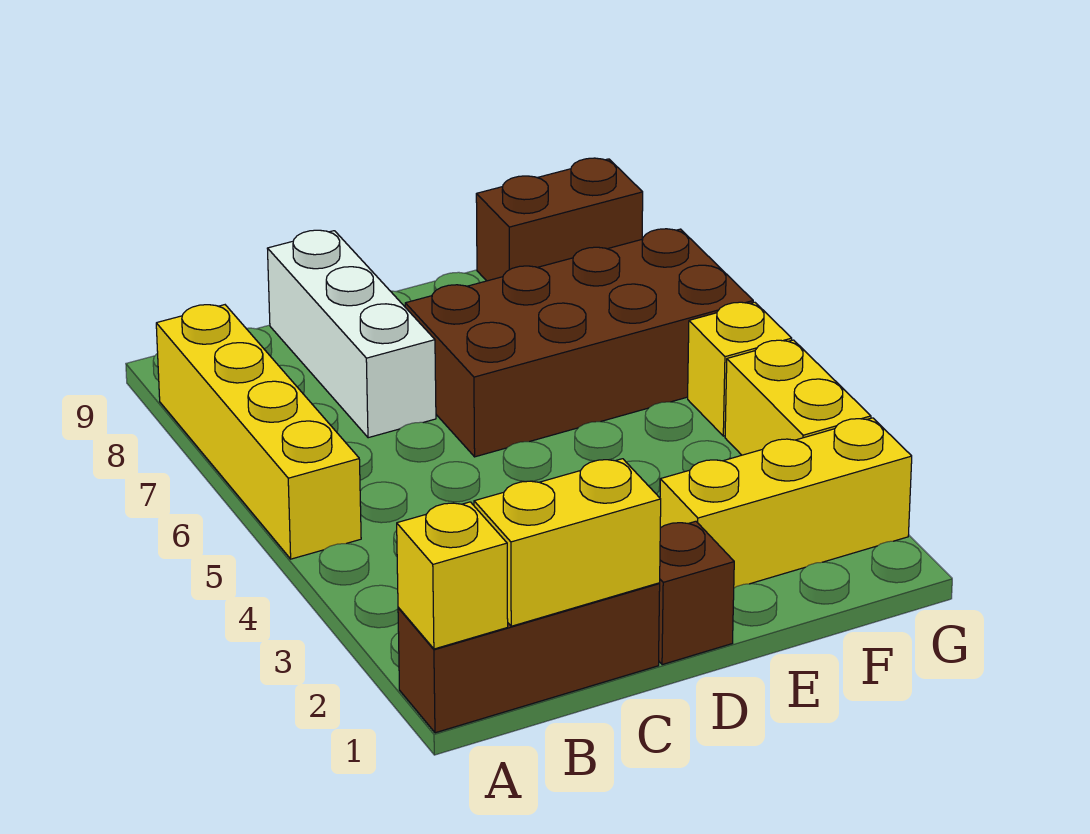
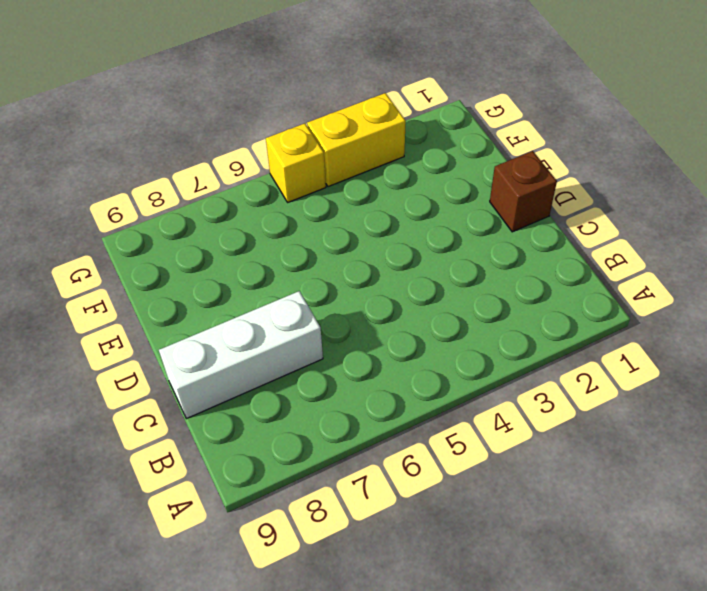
none -> brown brick A1:C1 level 1
none -> yellow brick A5:A8 level 1

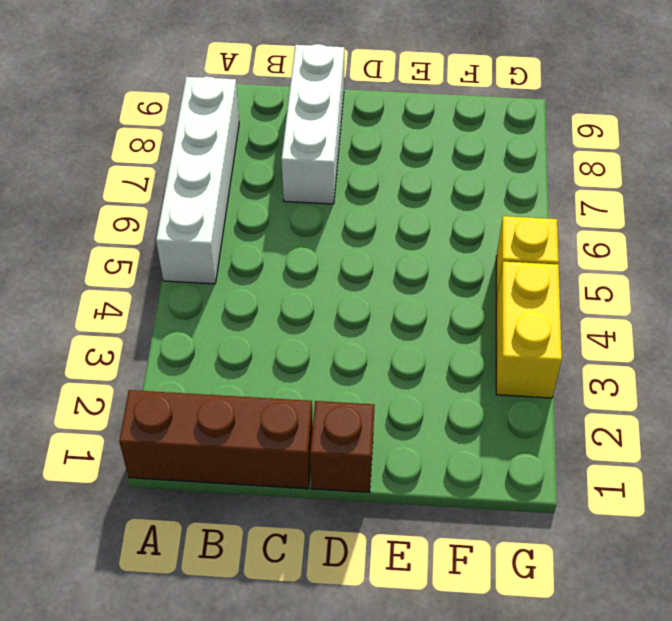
white brick A5:A8 level 1 -> yellow brick A5:A8 level 1
none -> brown brick D6:G7 level 1
none -> yellow brick E2:G2 level 1

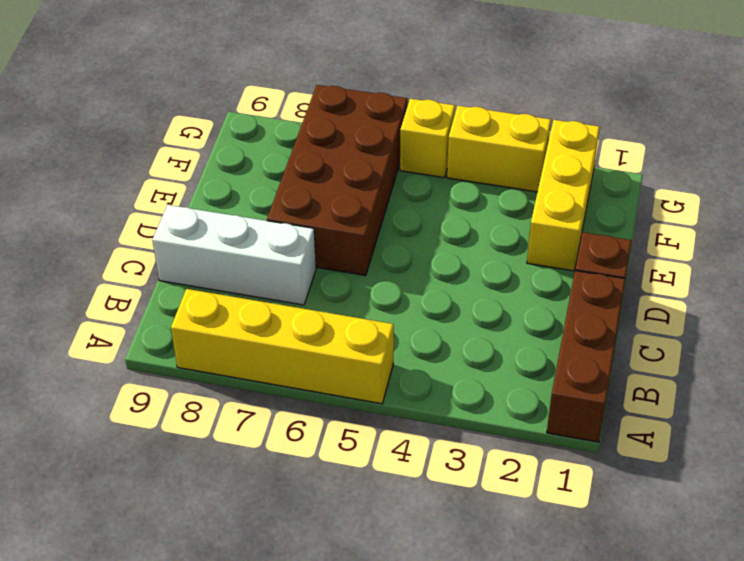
none -> brown brick F9:G9 level 1
none -> yellow brick A1 level 2

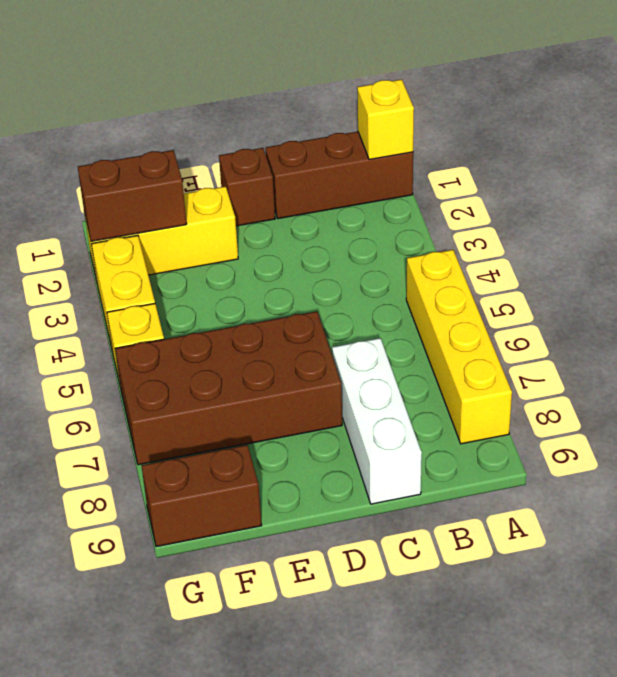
brown brick F2:G2 level 2 -> none
none -> yellow brick B1:C1 level 2

